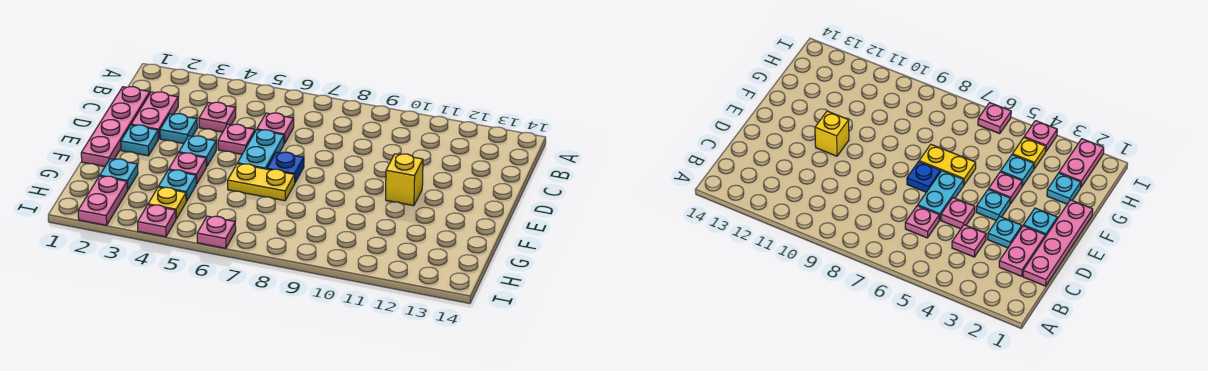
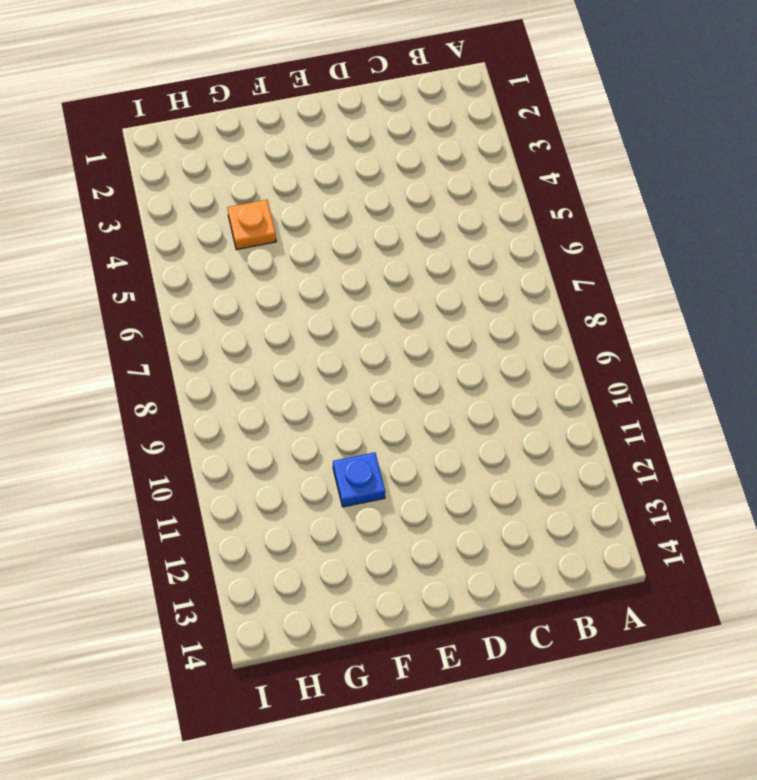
blue plate F11 level 1 -> blue plate E7 level 1
orange plate G4 level 1 -> cyan plate G4 level 1
none -> pink plate C1:F1 level 1
none -> pink plate C2:D2 level 1
none -> pink plate C4 level 1

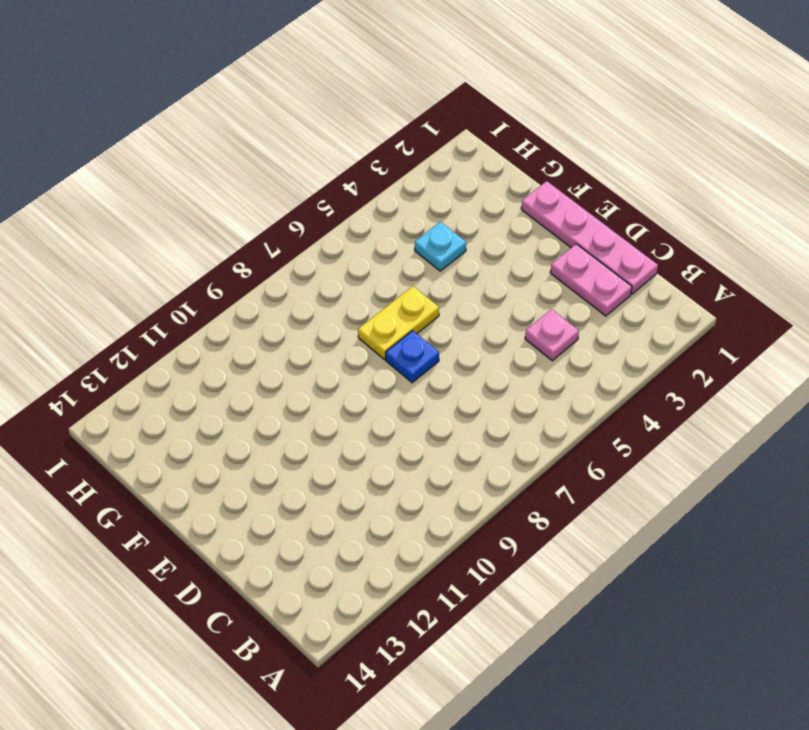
none -> pink plate C6 level 1
none -> cyan plate D3 level 1
none -> pink plate D5 level 1

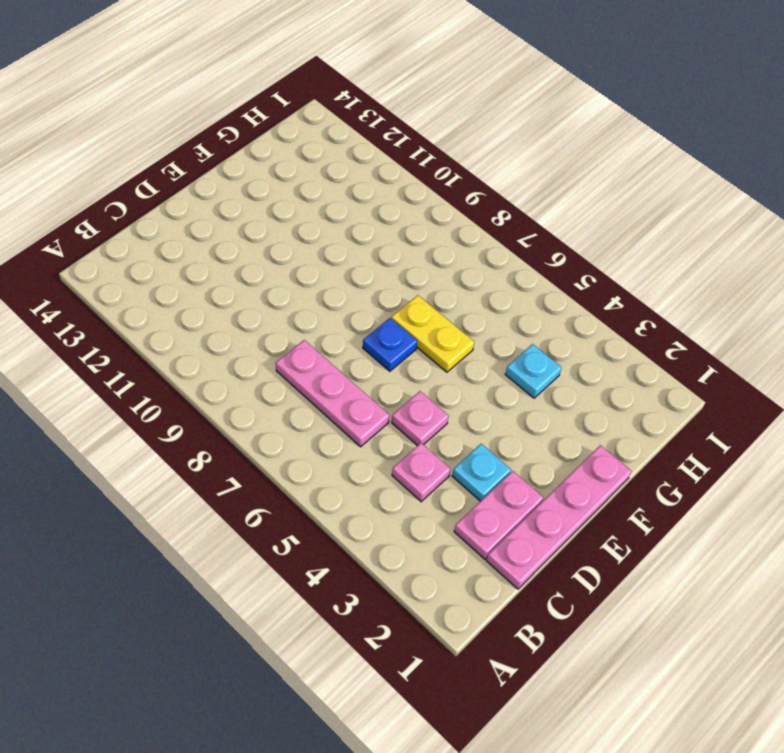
pink plate C6:C8 level 1 -> pink plate C6 level 1
none -> cyan plate D6:E6 level 1
none -> cyan plate E2 level 1
none -> cyan plate E4 level 1

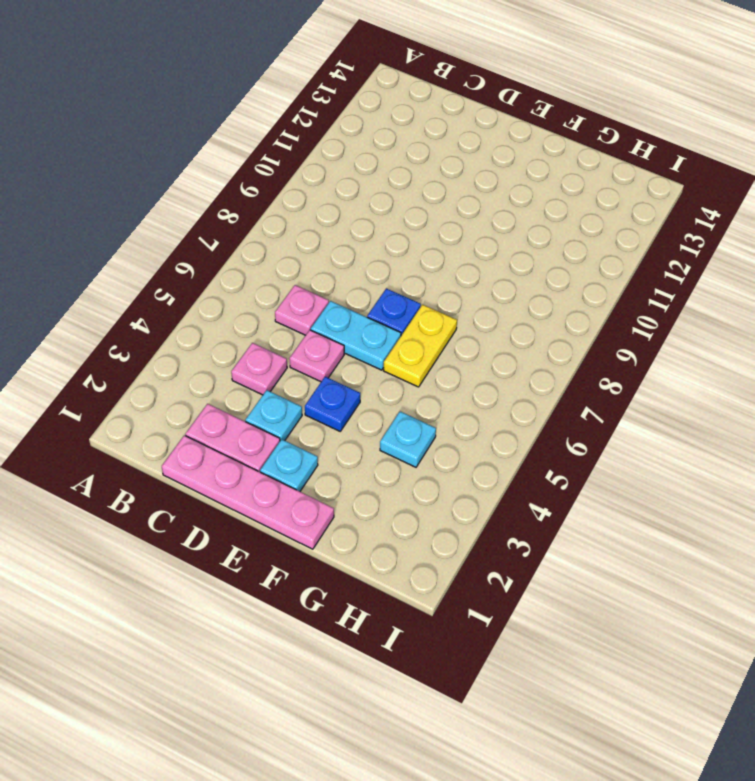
blue plate E4 level 1 -> cyan plate E4 level 1
none -> yellow brick E11 level 1
none -> pink plate F4 level 1
none -> cyan plate G2 level 1

